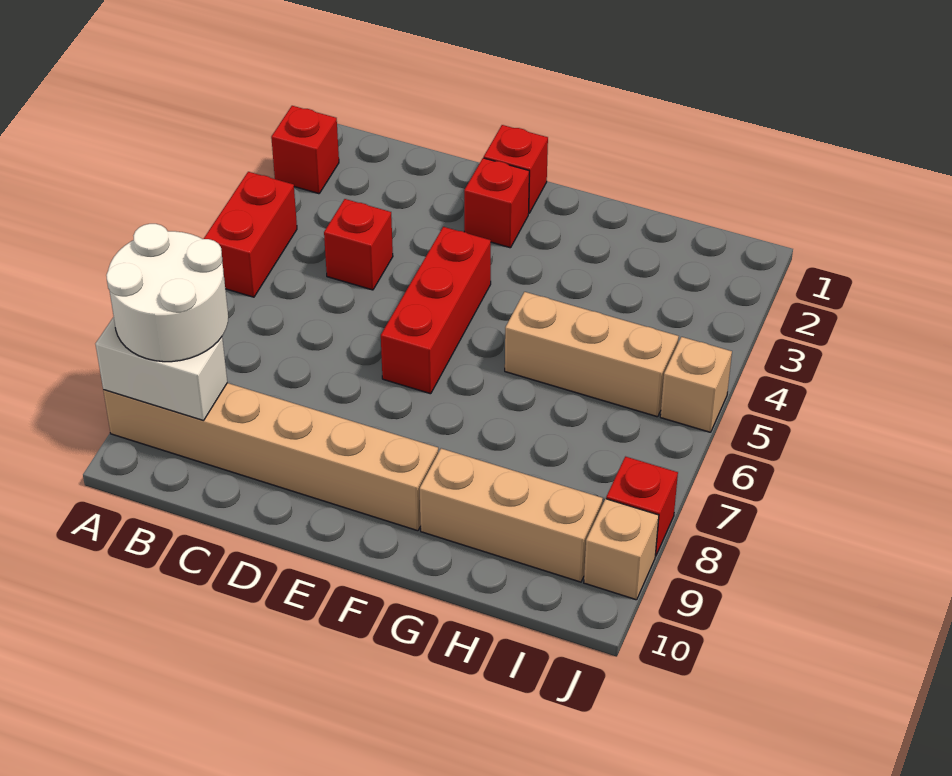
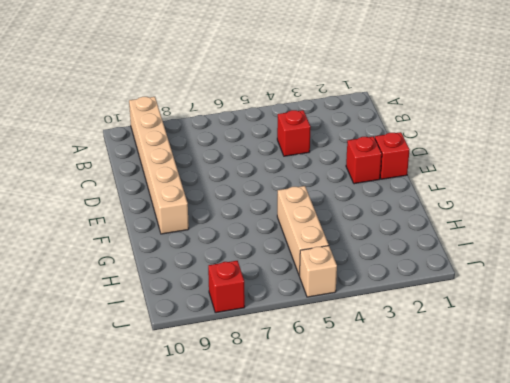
none -> red brick A2 level 1
none -> red brick A4:A5 level 1
none -> red brick E4:E6 level 1

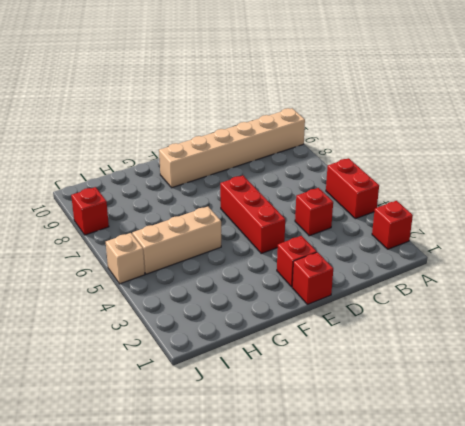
none -> tan brick G9:I9 level 1
none -> tan brick J9 level 1
none -> white brick A9:B9 level 2

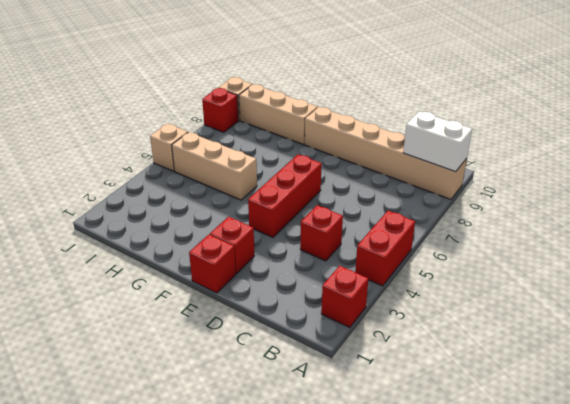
none -> white round brick A8:B9 level 3

